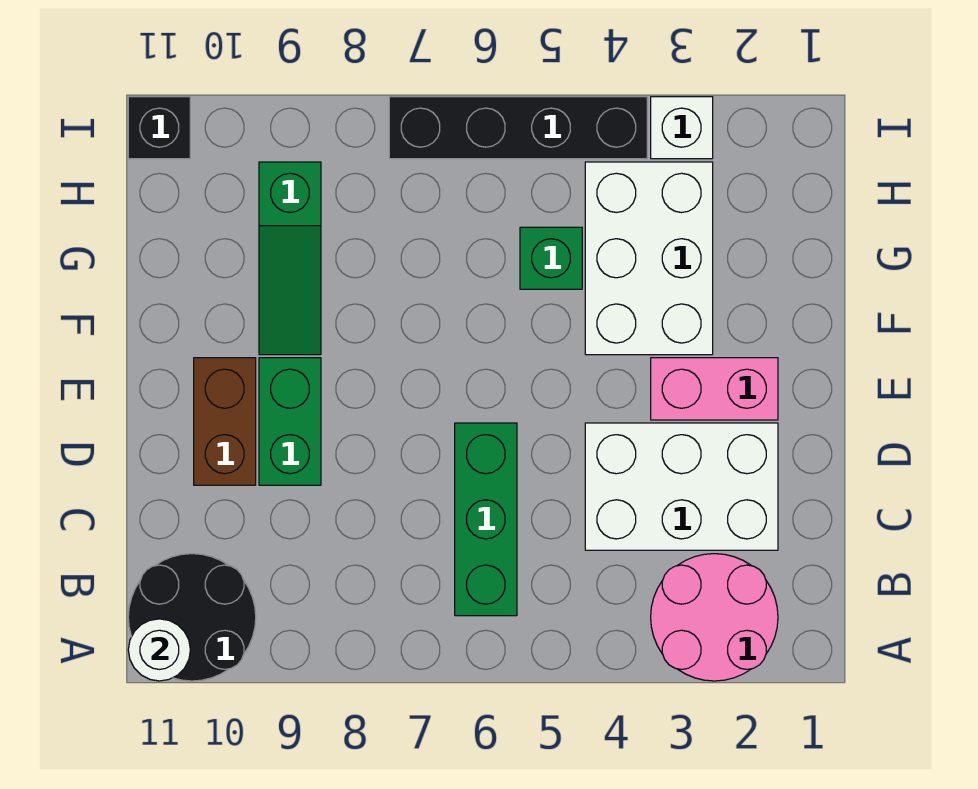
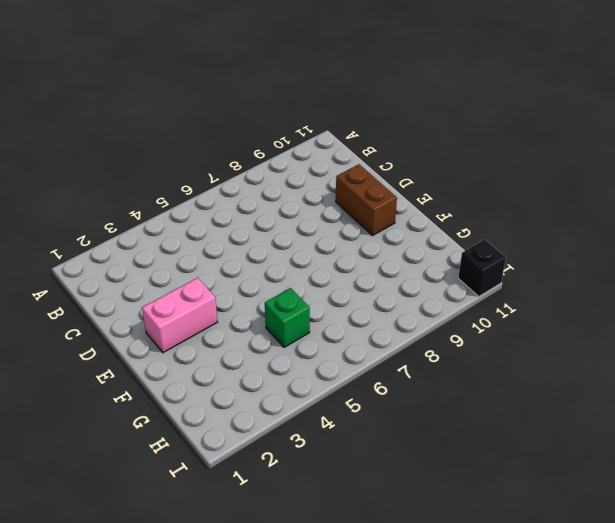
none -> pink round brick A2:B3 level 1
none -> black round brick A10:B11 level 1
none -> green brick B6:D6 level 1

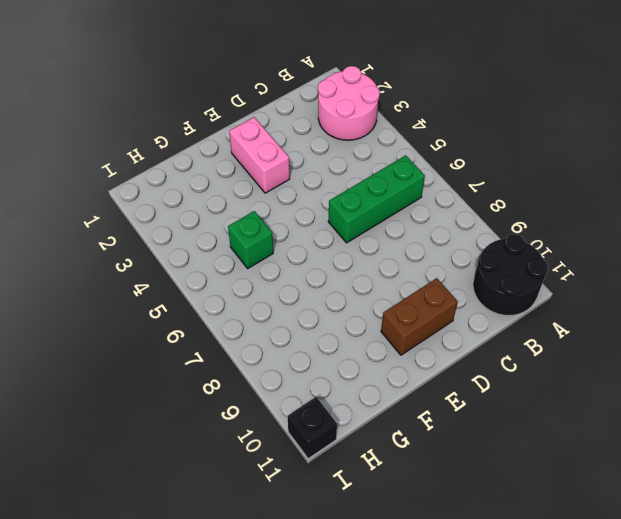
none -> white brick C2:D4 level 1
none -> green brick D9:E9 level 1
none -> white brick F3:H4 level 1

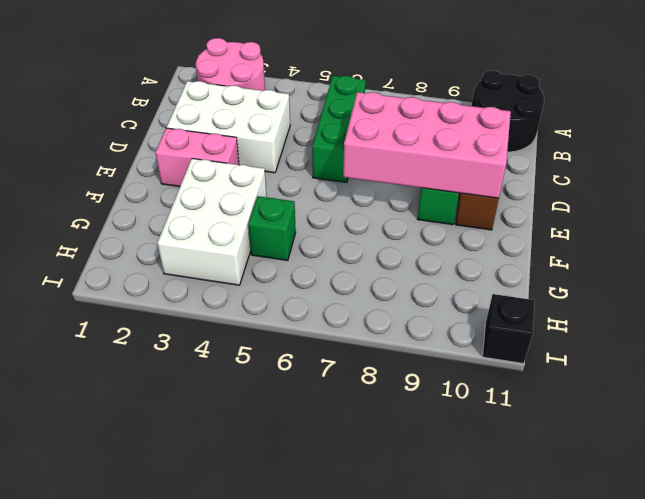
pink brick D7:E10 level 2 -> none
none -> green slope F9:H9 level 1 top H
none -> white brick I3 level 1
none -> black brick I4:I7 level 1

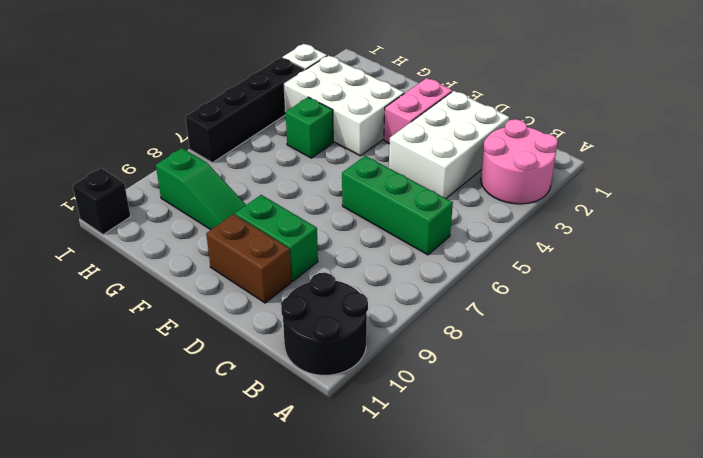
none -> white round brick A11 level 2

